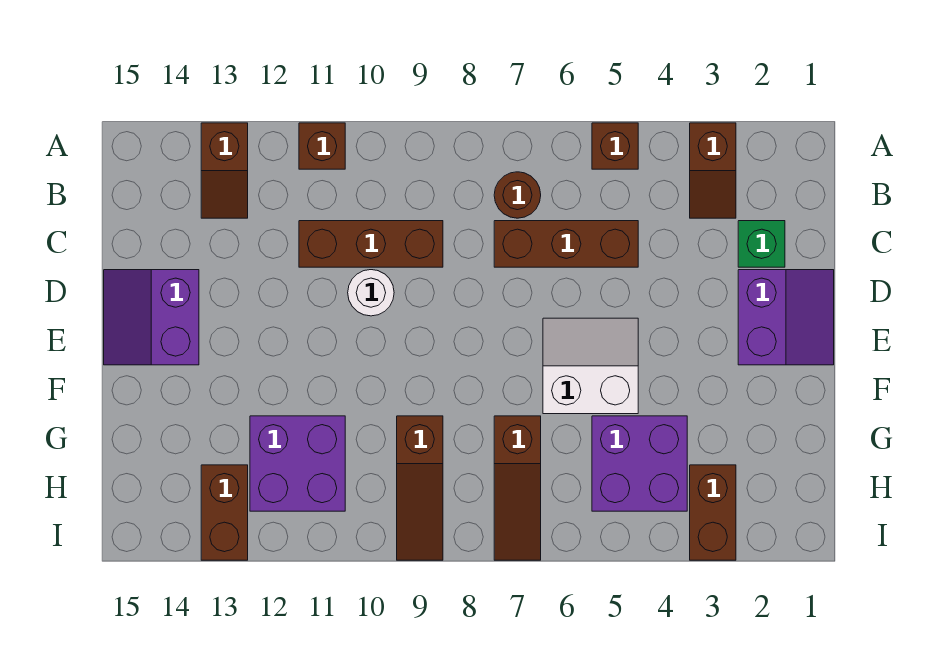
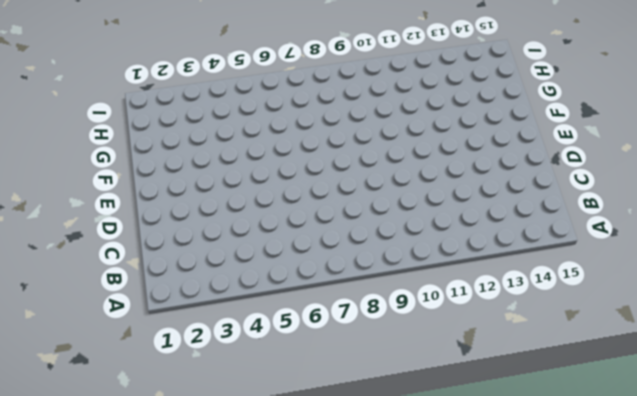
none -> brown slope A3:B3 level 1 top A
none -> brown brick A5 level 1
none -> brown brick A11 level 1

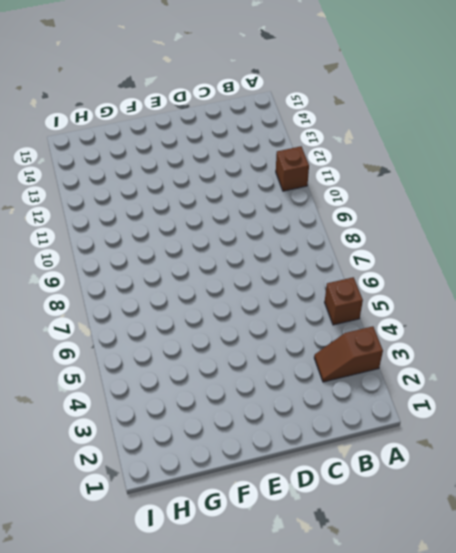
none -> brown slope A13:B13 level 1 top A
none -> brown round brick B7 level 1
none -> green brick C2 level 1

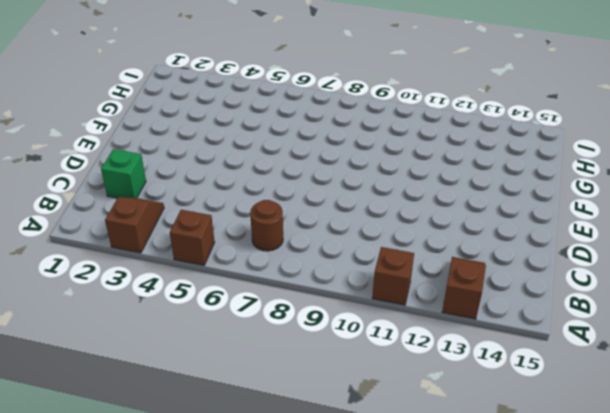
none -> brown brick C5:C7 level 1
none -> brown brick C9:C11 level 1
none -> purple slope D1:E2 level 1 top 2

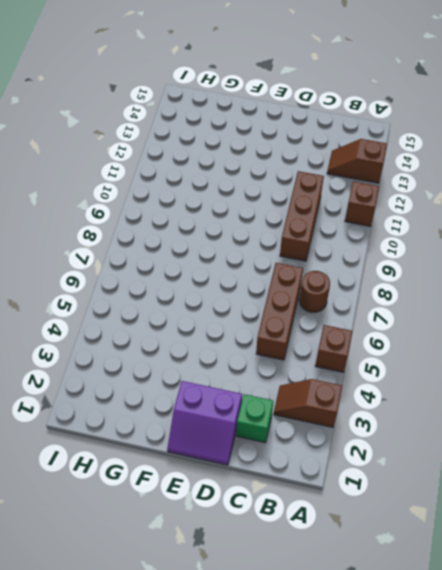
none -> white round brick D10 level 1
none -> purple slope D14:E15 level 1 top 14
none -> white slope E5:F6 level 1 top F

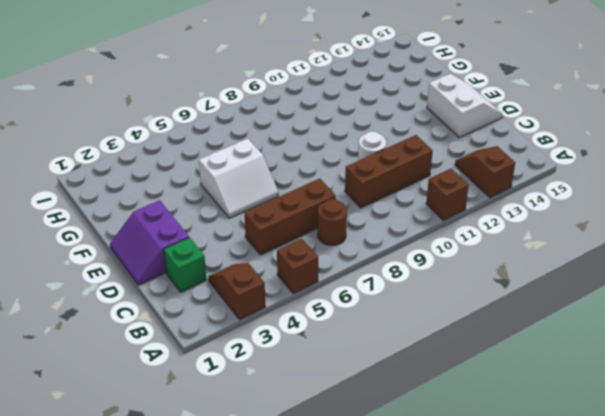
white slope D14:E15 level 1 top 14 -> purple slope D14:E15 level 1 top 14
none -> purple brick G4:H5 level 1
none -> brown slope G7:I7 level 1 top G
none -> brown slope G9:I9 level 1 top G

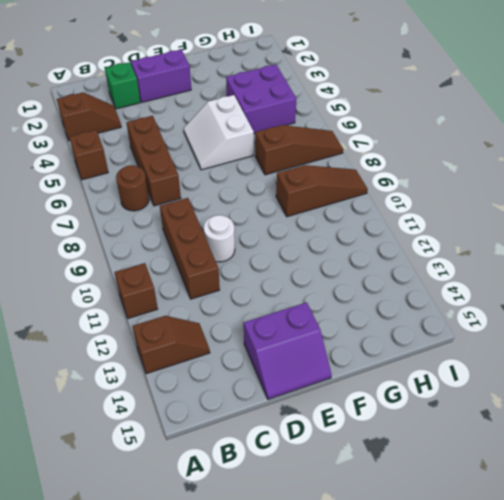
none -> purple brick G11:H12 level 1
none -> brown brick H3:I3 level 1
none -> brown brick H13:I13 level 1

